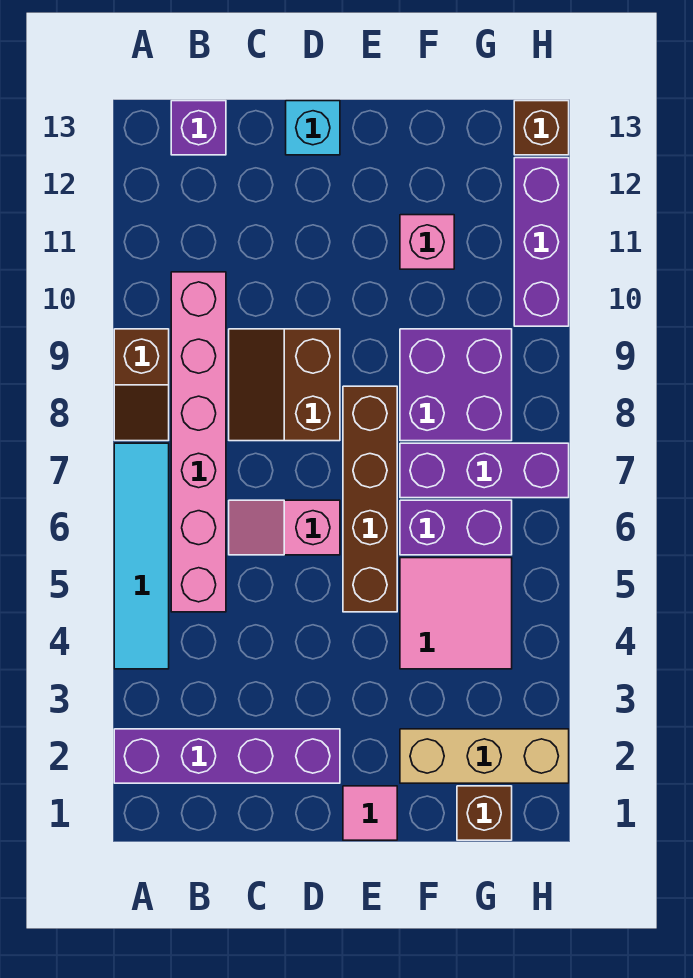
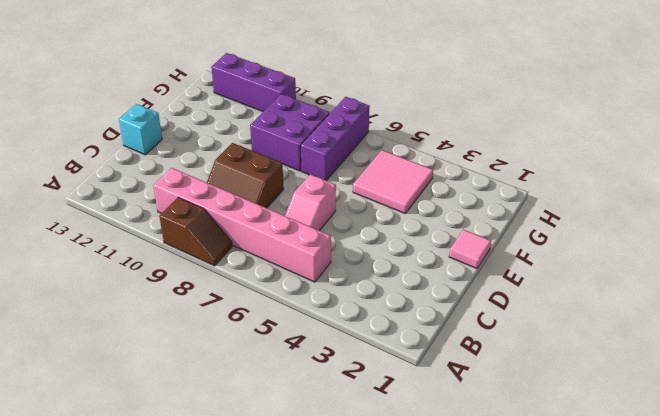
none -> purple brick A2:D2 level 1
none -> cyan tile A4:A7 level 1
none -> purple brick B13 level 1

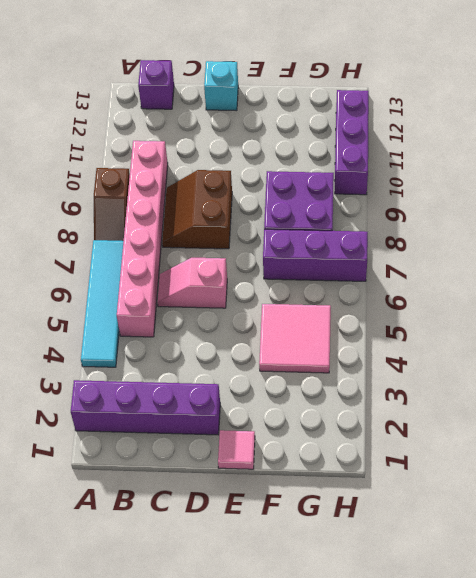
none -> brown brick E5:E8 level 1
none -> tan brick F2:H2 level 1
none -> purple brick F6:G6 level 1

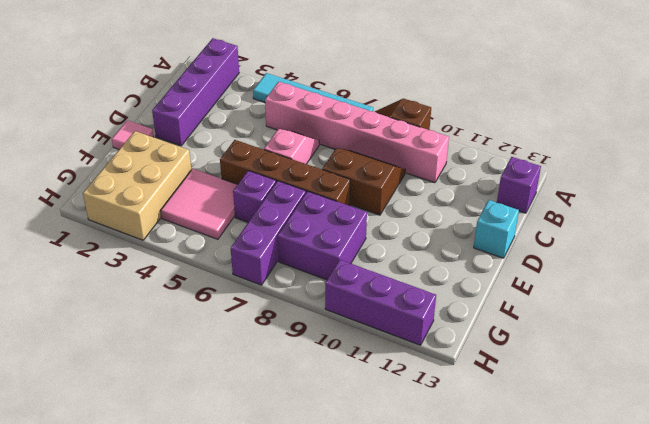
tan brick F2:H3 level 1 -> tan brick F2:H2 level 1
purple brick F6 level 1 -> purple brick F6:G6 level 1
none -> pink brick F11 level 1
none -> brown brick G1 level 1
none -> brown brick H13 level 1

